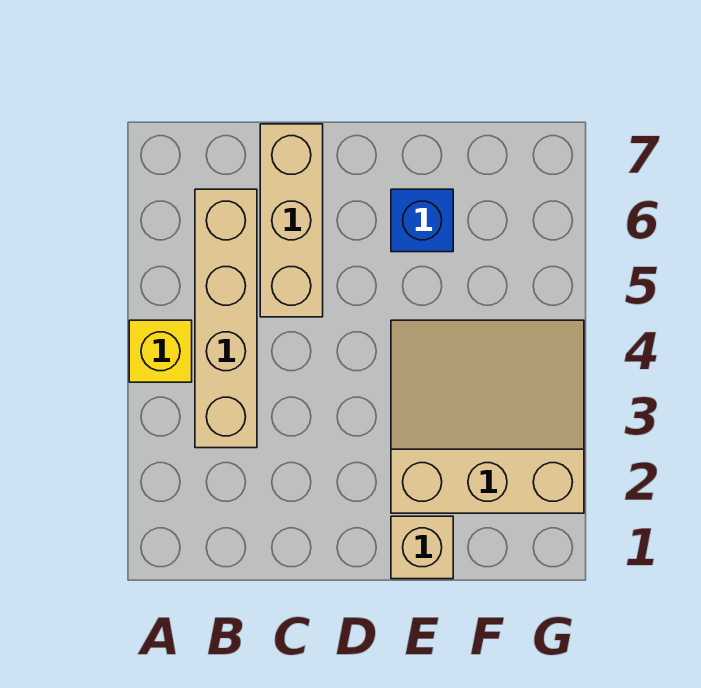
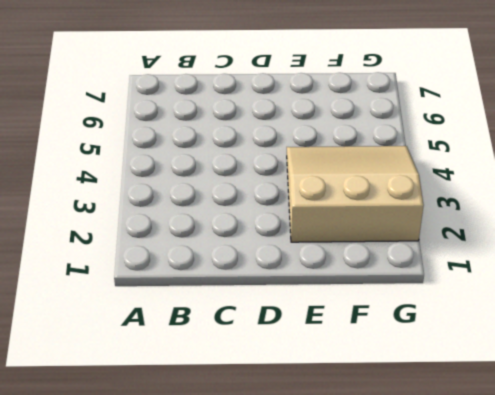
none -> yellow brick A4 level 1
none -> tan brick B3:B6 level 1

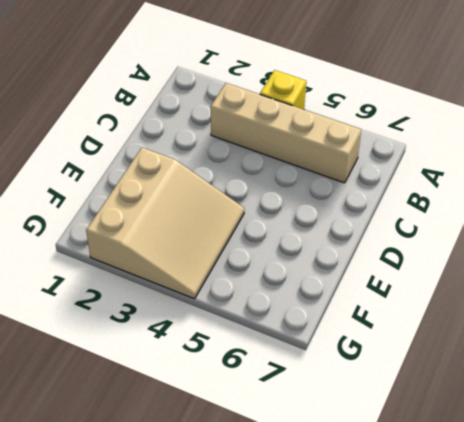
none -> tan brick C5:C7 level 1
none -> tan brick E1 level 1

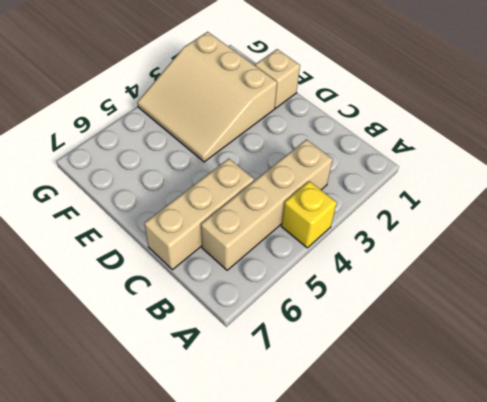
none -> blue brick E6 level 1

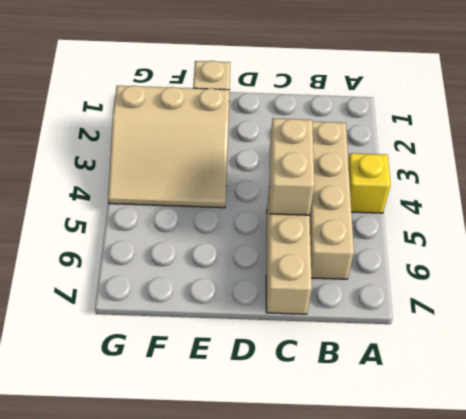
tan brick C4:C5 level 2 -> none
none -> blue brick E6 level 1

